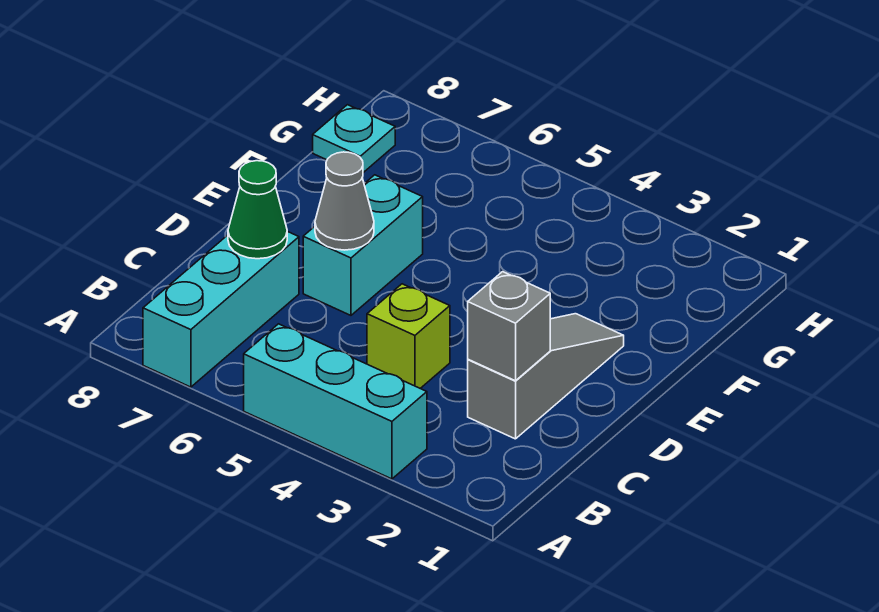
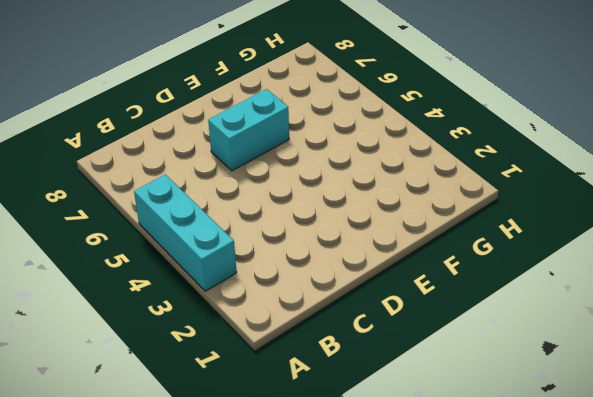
none -> cyan brick A7:C7 level 1
none -> grey slope C2:E2 level 1 top C

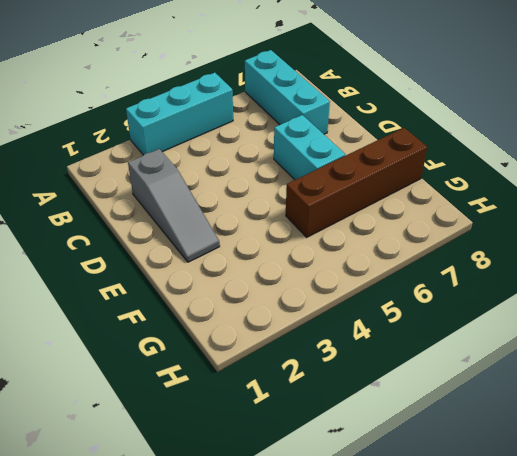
brown brick F5:F8 level 1 -> none
none -> lime brick C4 level 1
none -> cyan plate G8 level 1

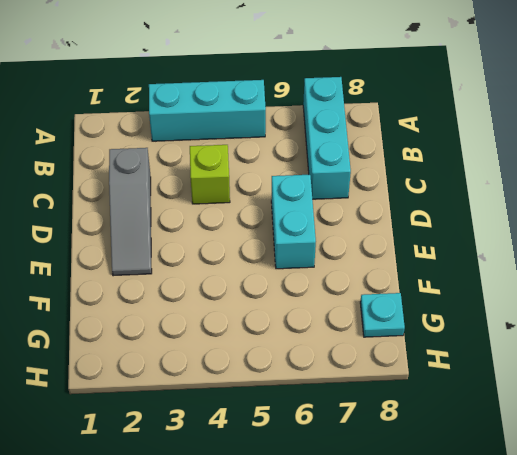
none -> grey brick C2 level 2
none -> green cone C7 level 2

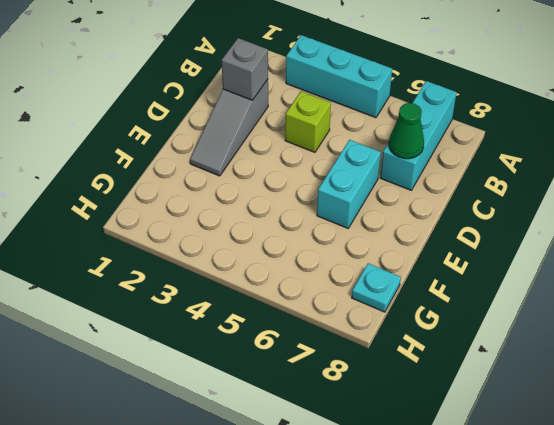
none -> grey cone D6 level 2

